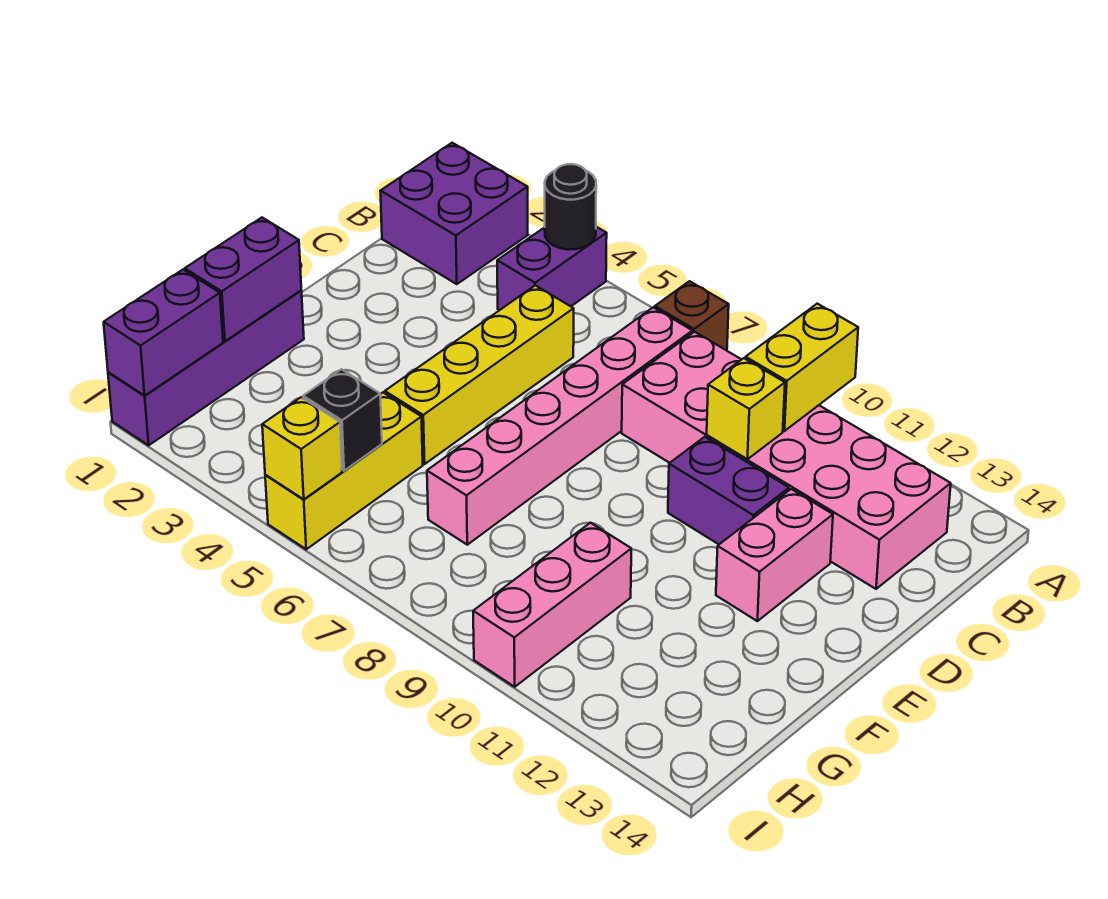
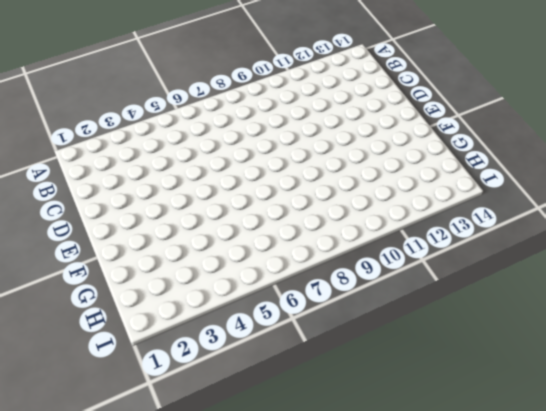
none -> purple brick A1:B2 level 1
none -> purple brick A4:B4 level 1
none -> brown brick A7 level 1

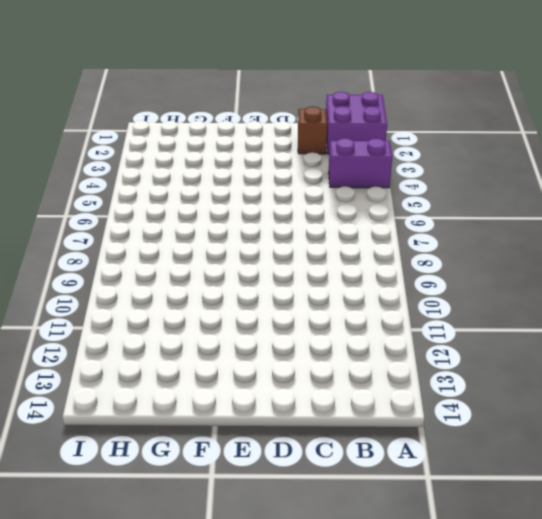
brown brick C2 level 1 -> brown brick A7 level 1
none -> pink brick B7:G7 level 1
none -> pink brick B8:C13 level 1
none -> yellow brick C5:F5 level 1

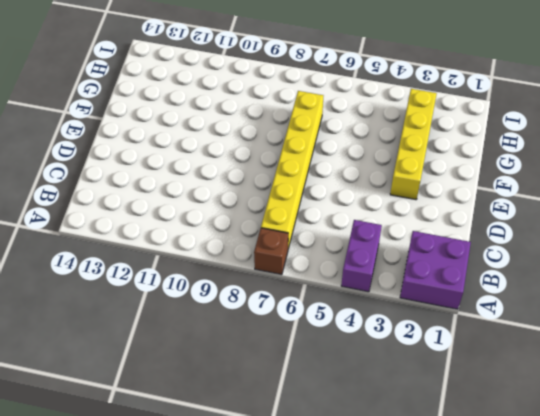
yellow brick B7:G7 level 1 -> pink brick B7:G7 level 1
yellow brick E3:H3 level 1 -> yellow brick C5:F5 level 1
none -> pink brick B8:C13 level 1
none -> purple brick D10:D11 level 1
none -> pink brick D12:E12 level 1

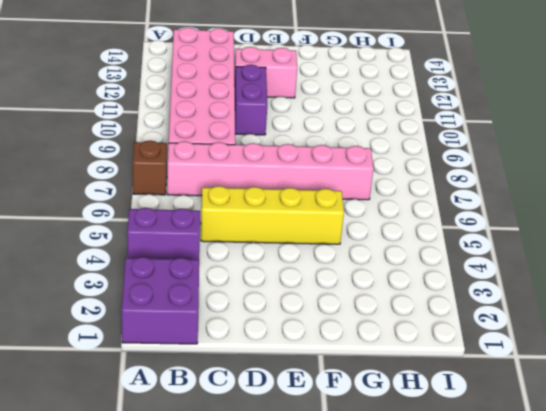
none -> purple brick F1:I1 level 1
none -> yellow brick G5:I5 level 1
none -> pink brick G10:I10 level 1

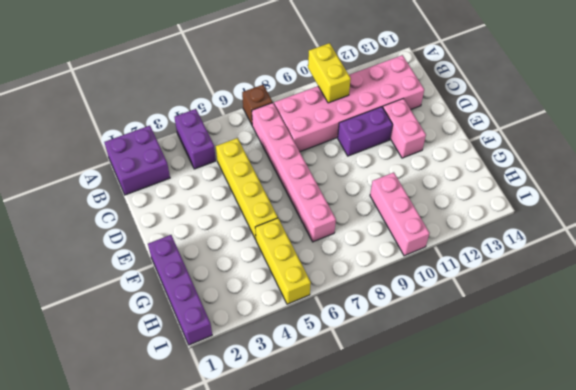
none -> black round brick A4 level 2
none -> yellow brick C10 level 2
none -> purple brick F1:G1 level 2

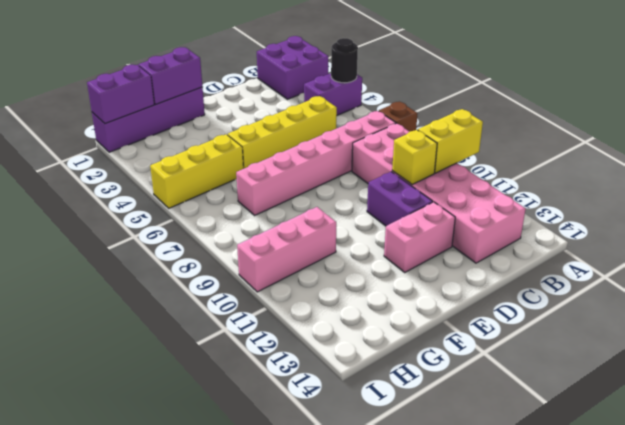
none -> black brick H5 level 2
none -> yellow brick I5 level 2

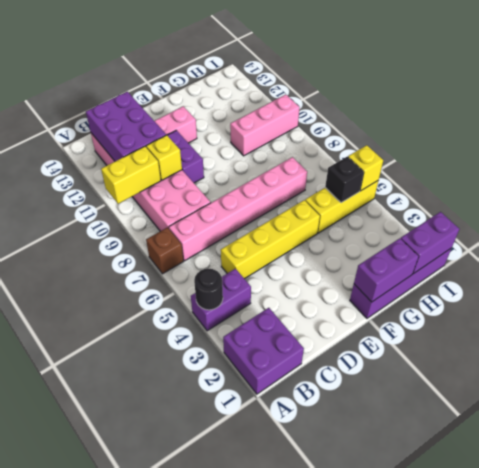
purple brick B11:C13 level 2 -> none

